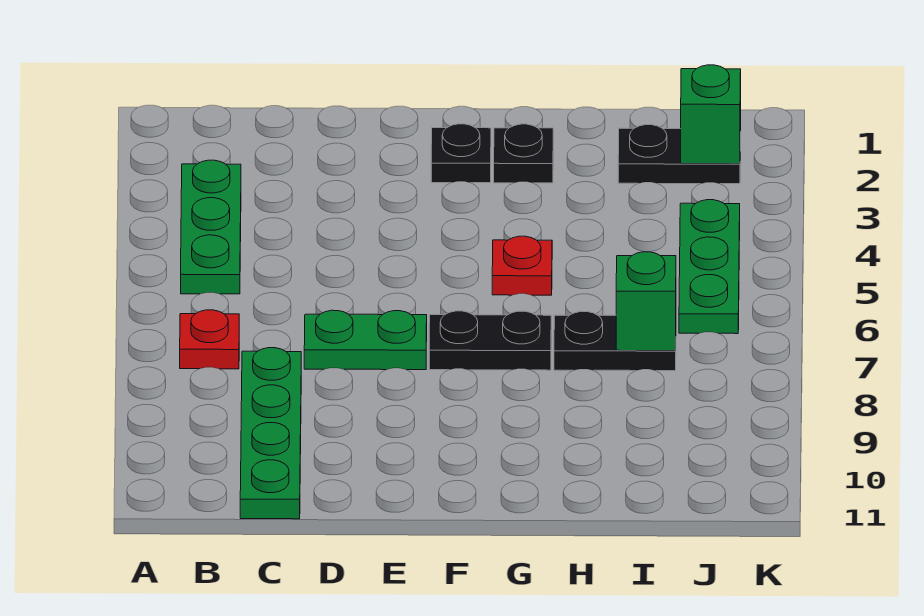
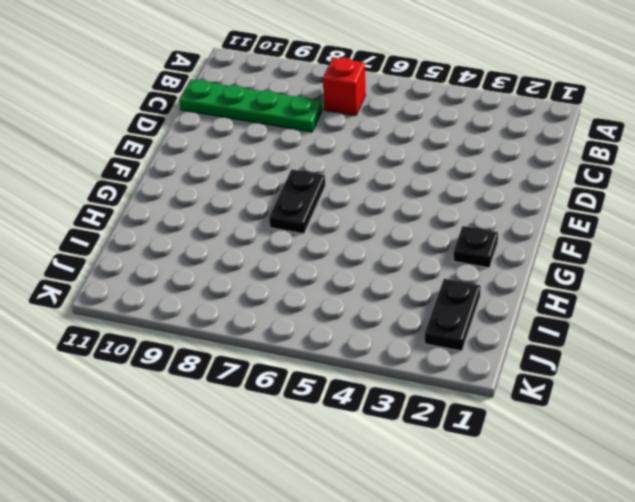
red brick B7 level 1 -> red plate B7 level 1
none -> green plate B3:B5 level 1
none -> green plate D7:E7 level 1
none -> black plate F2 level 1

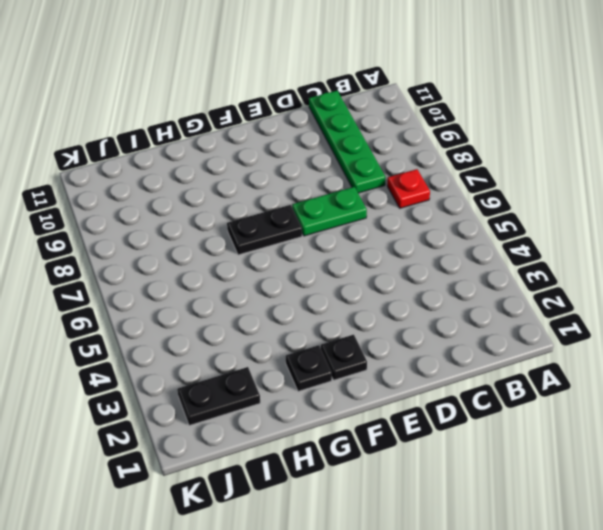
none -> green plate B3:B5 level 1
none -> red plate G5 level 1
none -> black plate H7:I7 level 1

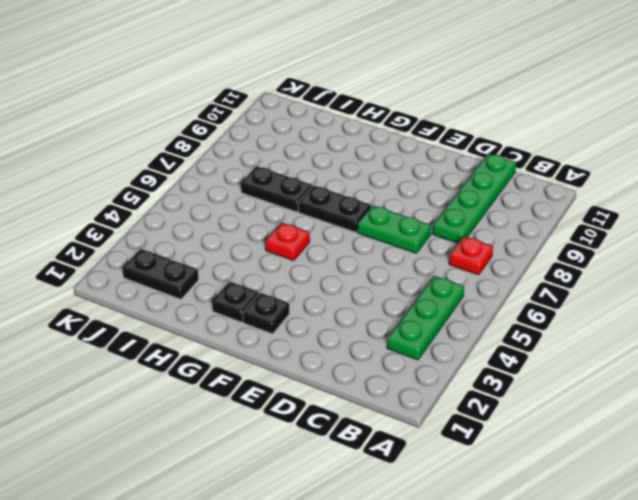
none -> green plate J4:J6 level 1
none -> green brick I7 level 2
none -> green brick J2 level 2

